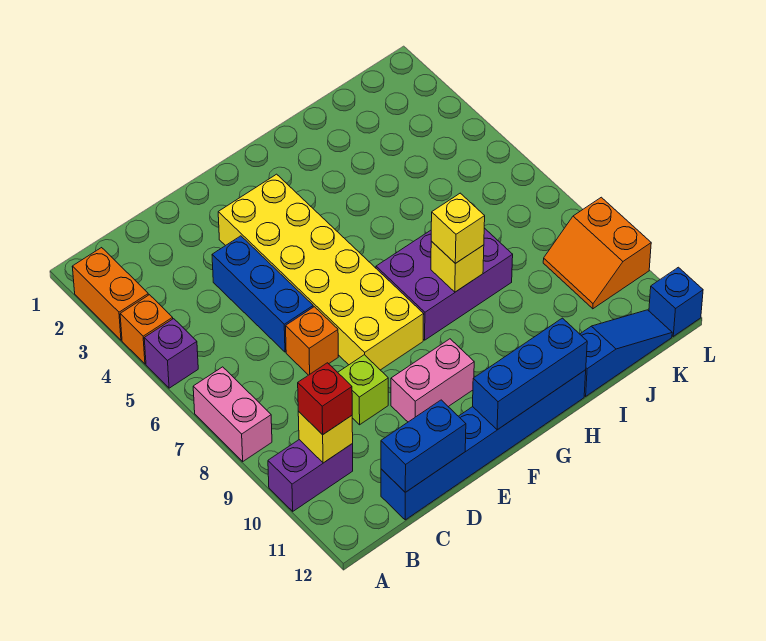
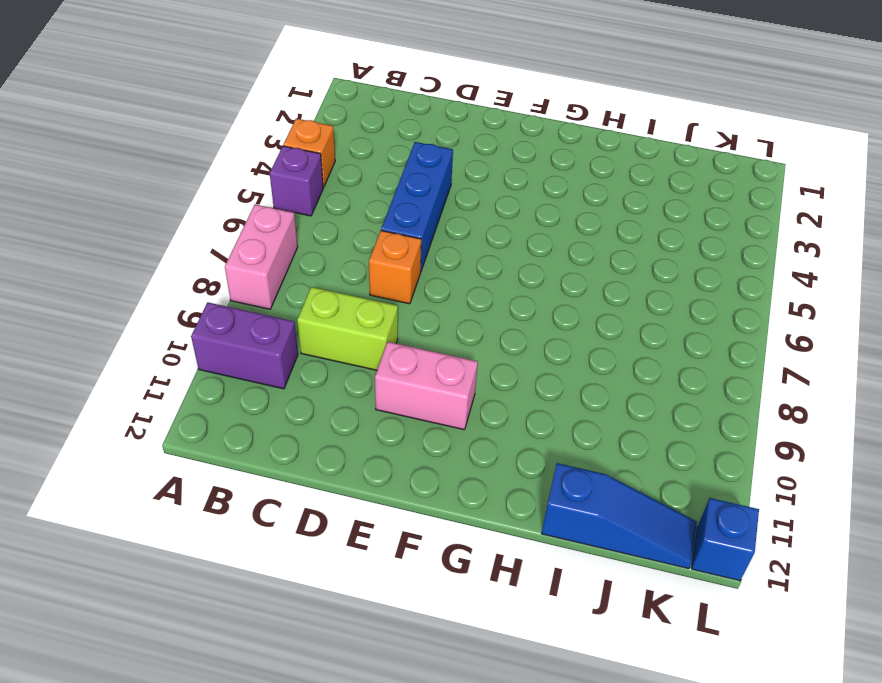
lime brick C9:D9 level 1 -> lime brick D9 level 1
none -> orange brick A2:A3 level 1
none -> blue brick C12:H12 level 1
none -> yellow brick E3:F8 level 1

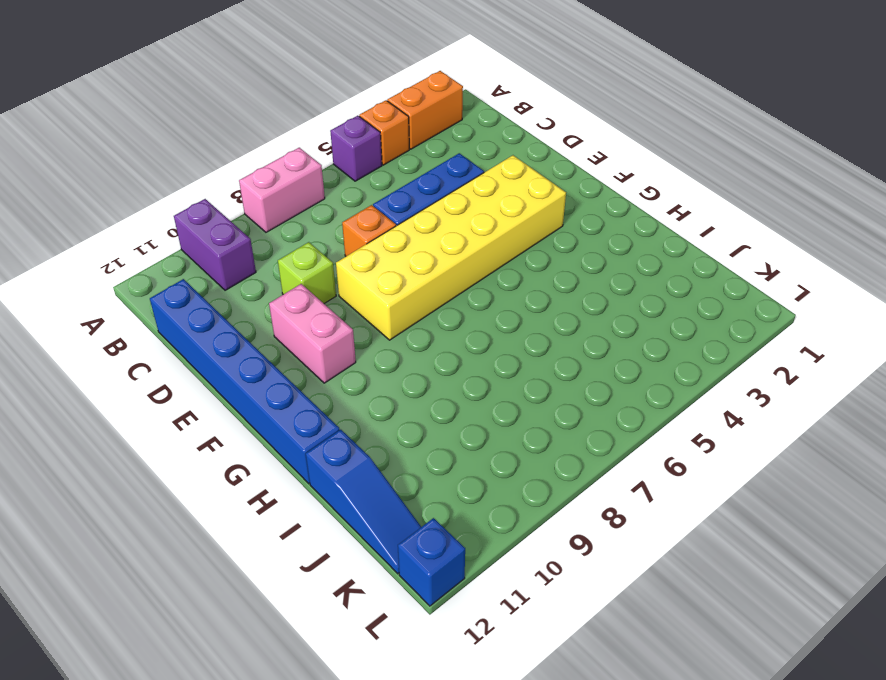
none -> purple brick G7:I8 level 1
none -> orange slope K9:L10 level 1 top L
none -> yellow brick B10 level 2

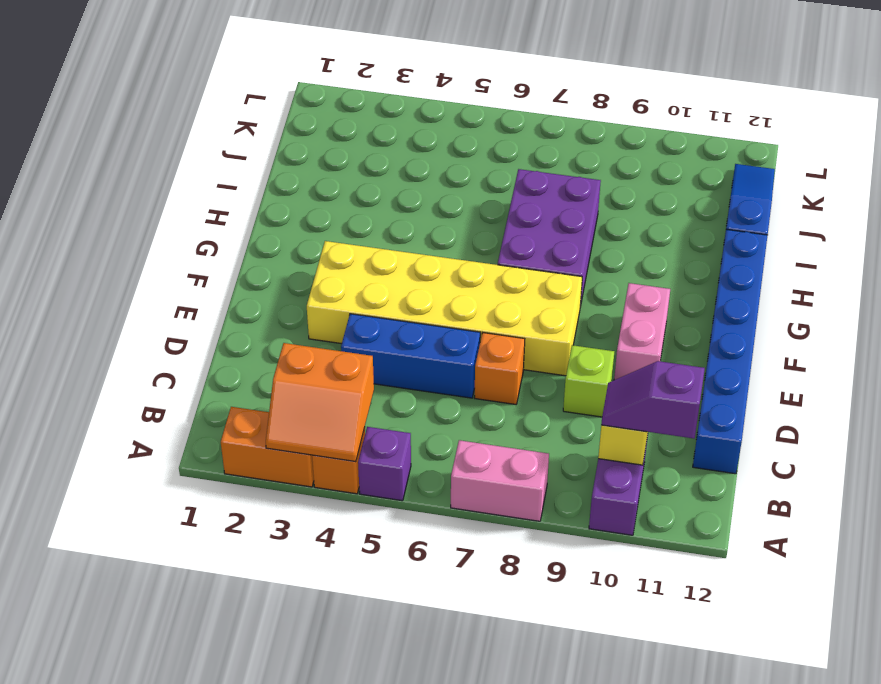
orange slope A3:B4 level 2 top B -> orange slope K9:L10 level 1 top L
purple slope B10:B11 level 3 top 11 -> red brick B10 level 3
none -> blue brick L12 level 1
none -> blue brick C12:D12 level 2
none -> blue brick F12:H12 level 2

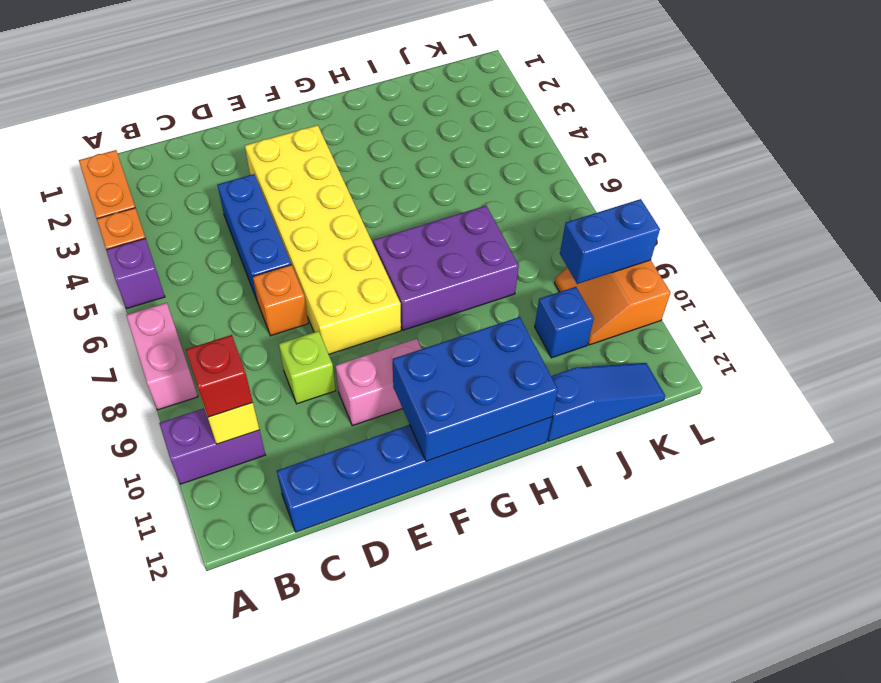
blue brick F11:H12 level 2 -> blue brick F12:H12 level 2
blue brick J10 level 1 -> blue brick L12 level 1
blue brick K9:L9 level 2 -> blue brick C12:D12 level 2
none -> yellow brick H8 level 2
none -> yellow brick H8 level 3

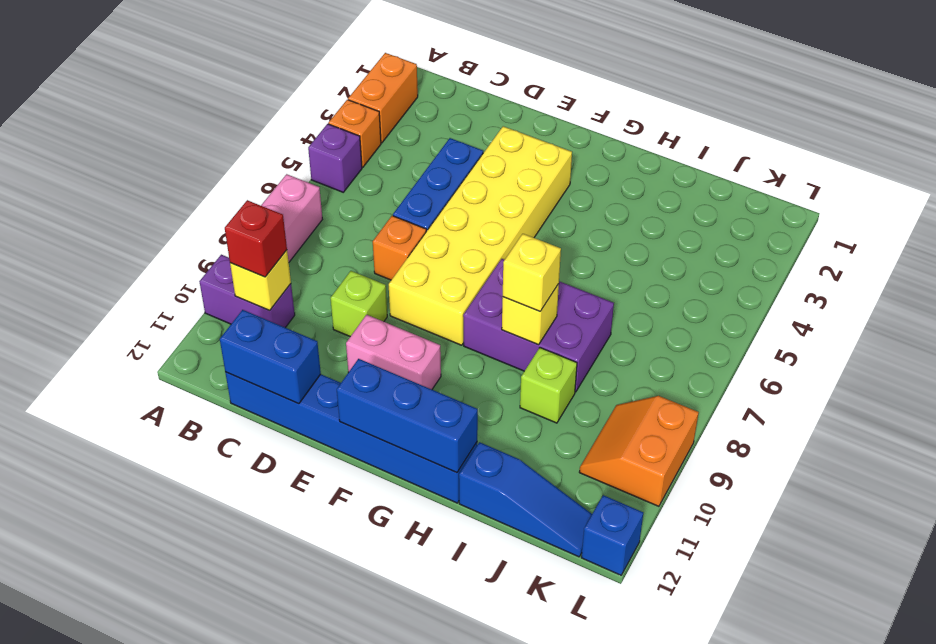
lime brick I9 level 1 -> none

